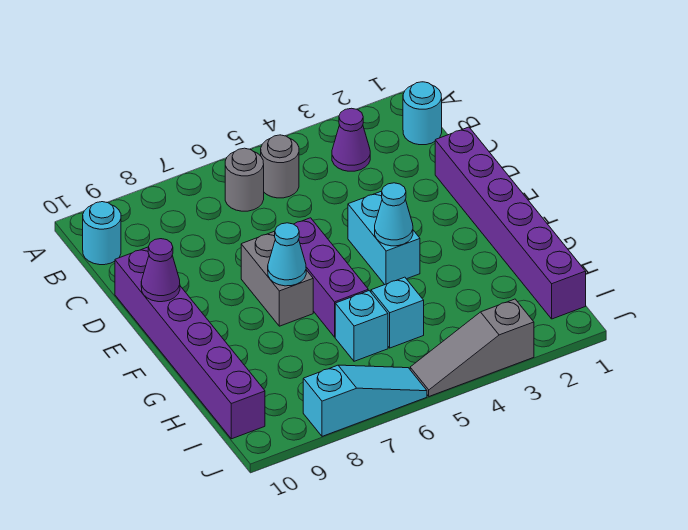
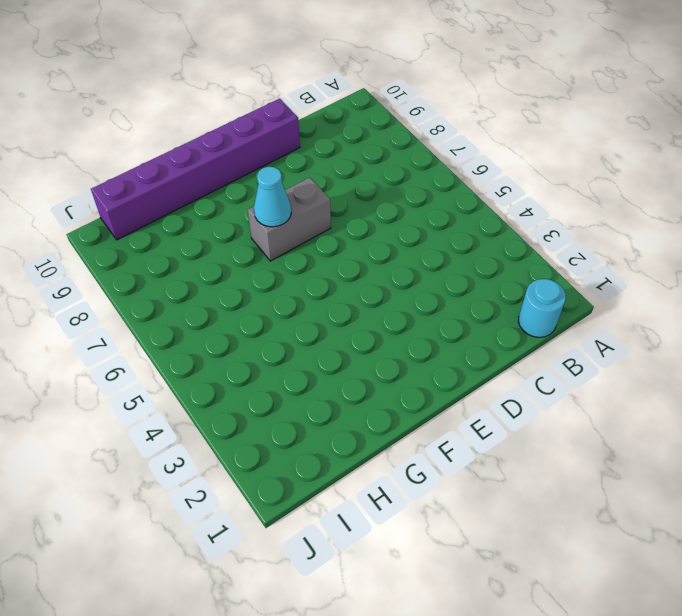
none -> purple cone B3 level 1
none -> grey round brick B5 level 1
none -> grey round brick B6 level 1

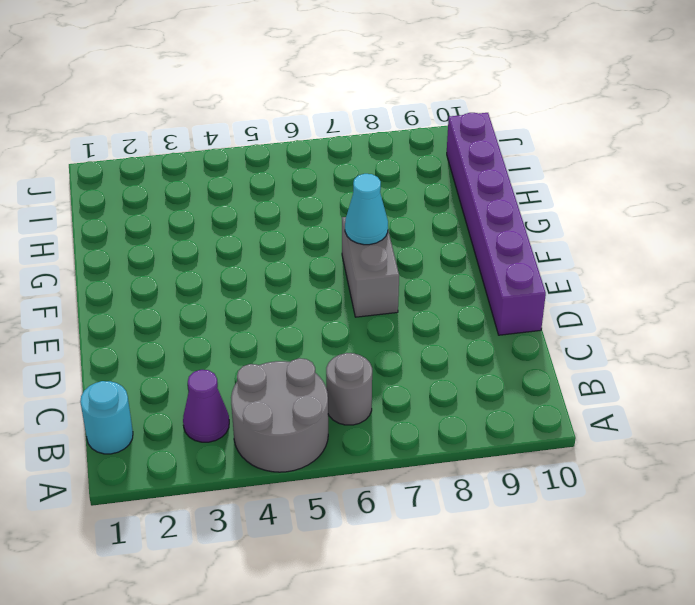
grey round brick A4:B5 level 1 -> grey round brick B5 level 1
none -> cyan round brick B10 level 1
none -> purple brick D1:I1 level 1
none -> cyan brick E4:F4 level 1

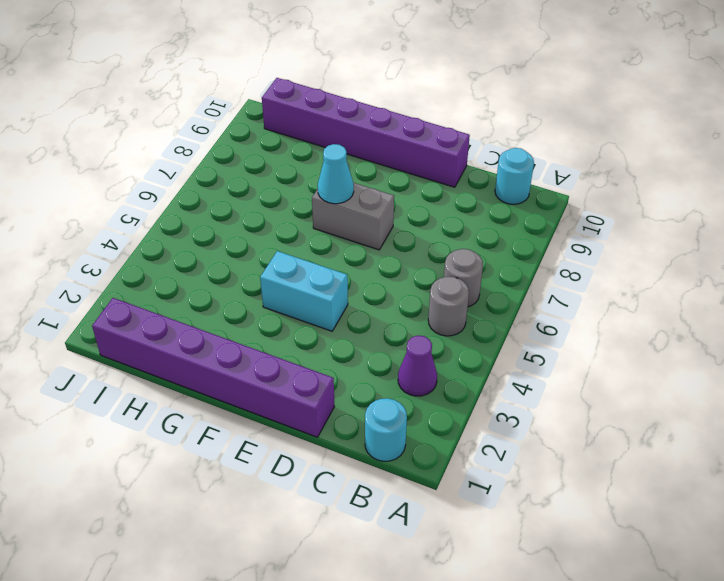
none -> purple brick E6:G6 level 1
none -> cyan brick H5 level 1
none -> cyan brick H6 level 1

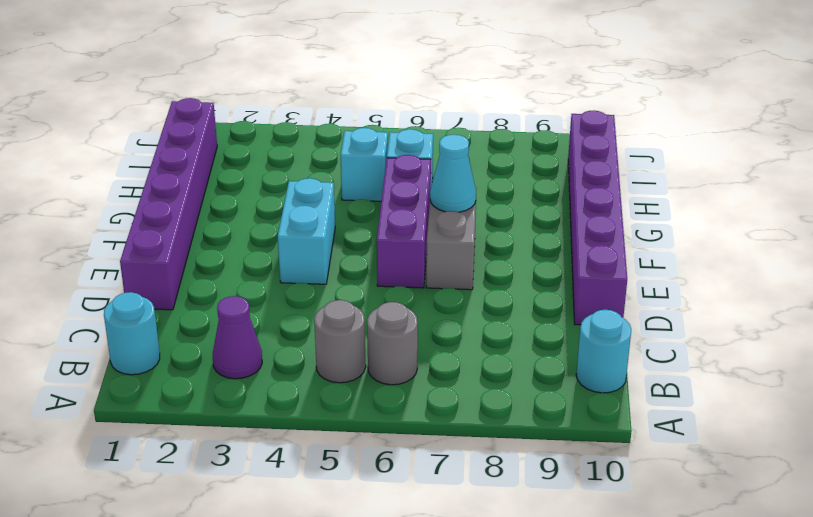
none -> grey slope J3:J5 level 1 top 3
none -> cyan slope J6:J8 level 1 top 8
none -> purple cone E10 level 2

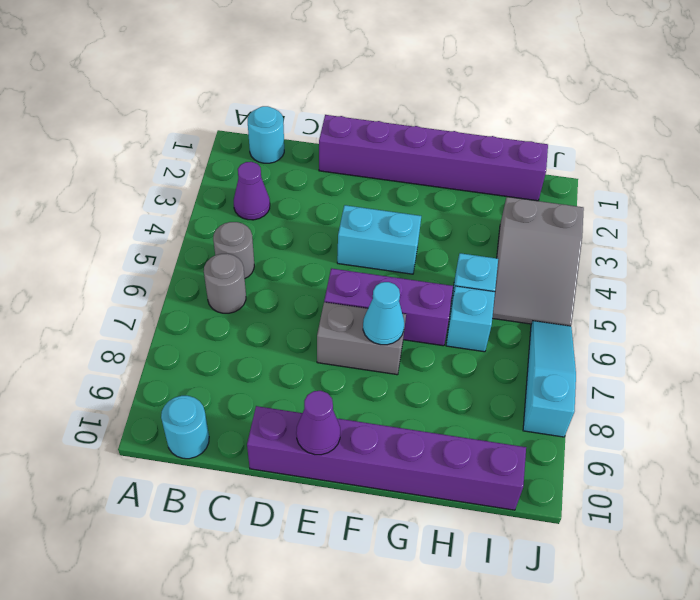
grey slope I3:J5 level 1 top 3 -> grey slope J3:J5 level 1 top 3
none -> cyan cone F4 level 2

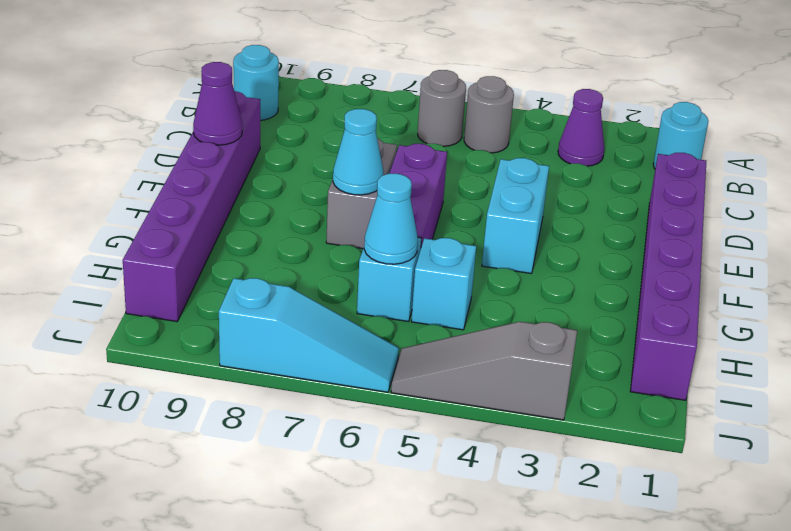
cyan cone H6 level 2 -> cyan cone F4 level 2

